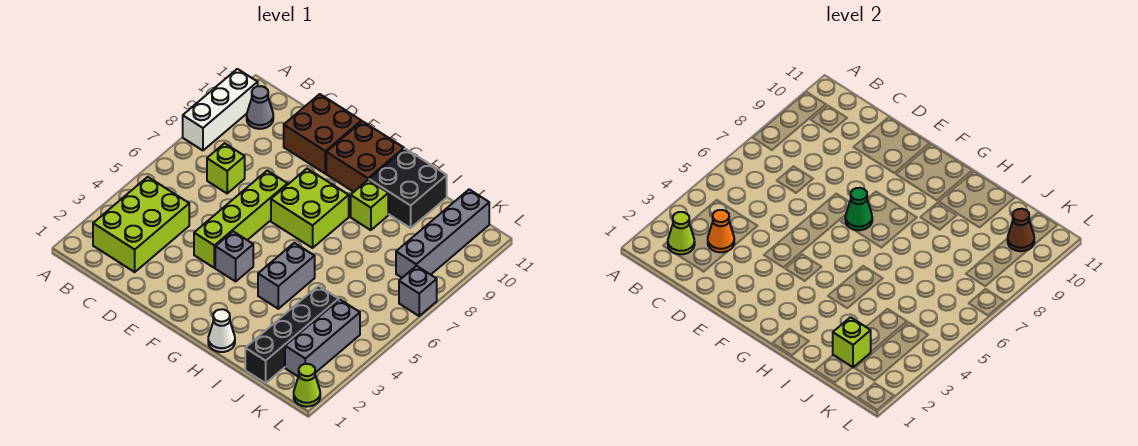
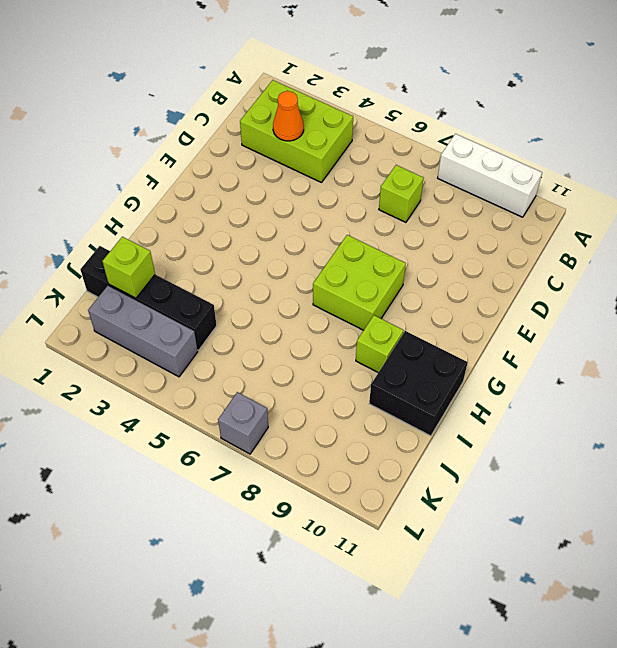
none -> grey cone B10 level 1
none -> brown brick D10:E11 level 1
none -> lime brick E4:E7 level 1

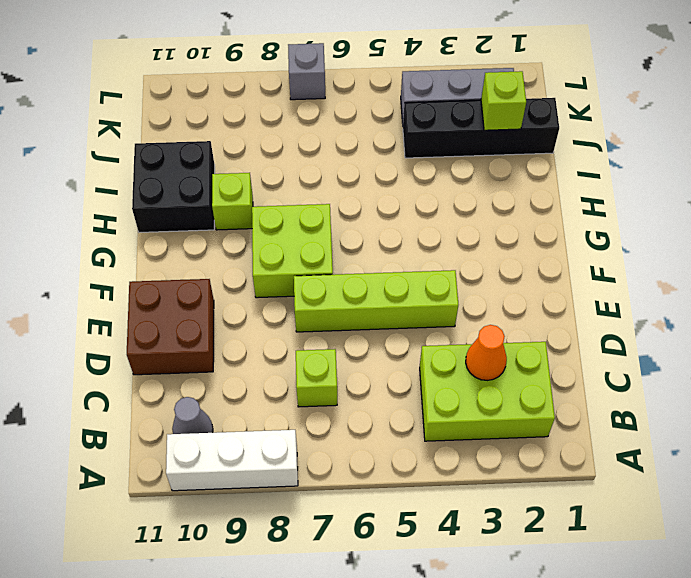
none -> grey brick F4 level 1
none -> brown brick F10:G11 level 1
none -> white cone H1 level 1

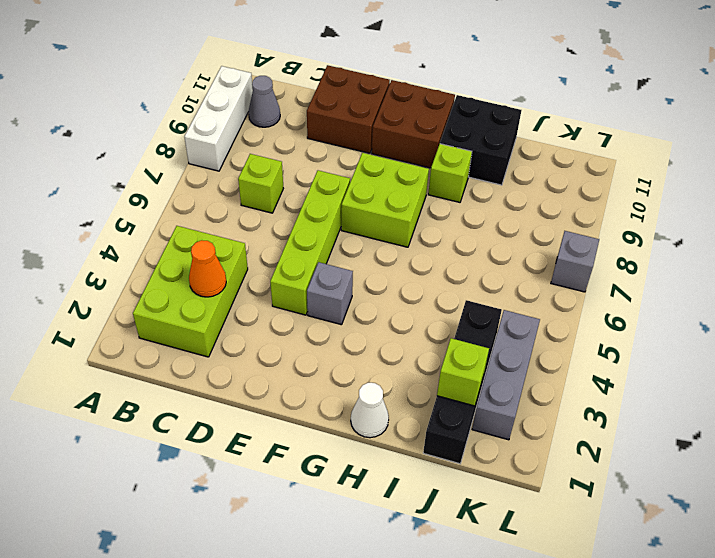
none -> grey brick H4:H5 level 1
none -> grey brick K8:K11 level 1
none -> lime cone L1 level 1

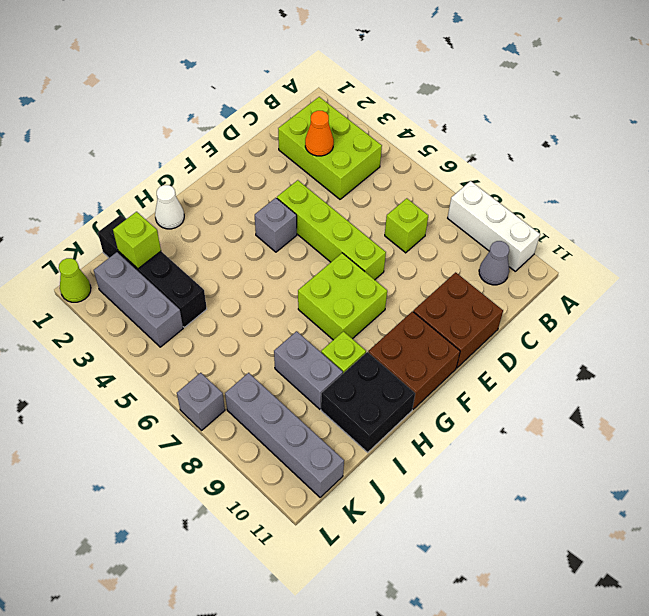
grey brick I8:I9 level 1 -> grey brick H4:H5 level 1
none -> lime cone B2 level 2
none -> green cone F7 level 2
none -> brown cone K10 level 2

